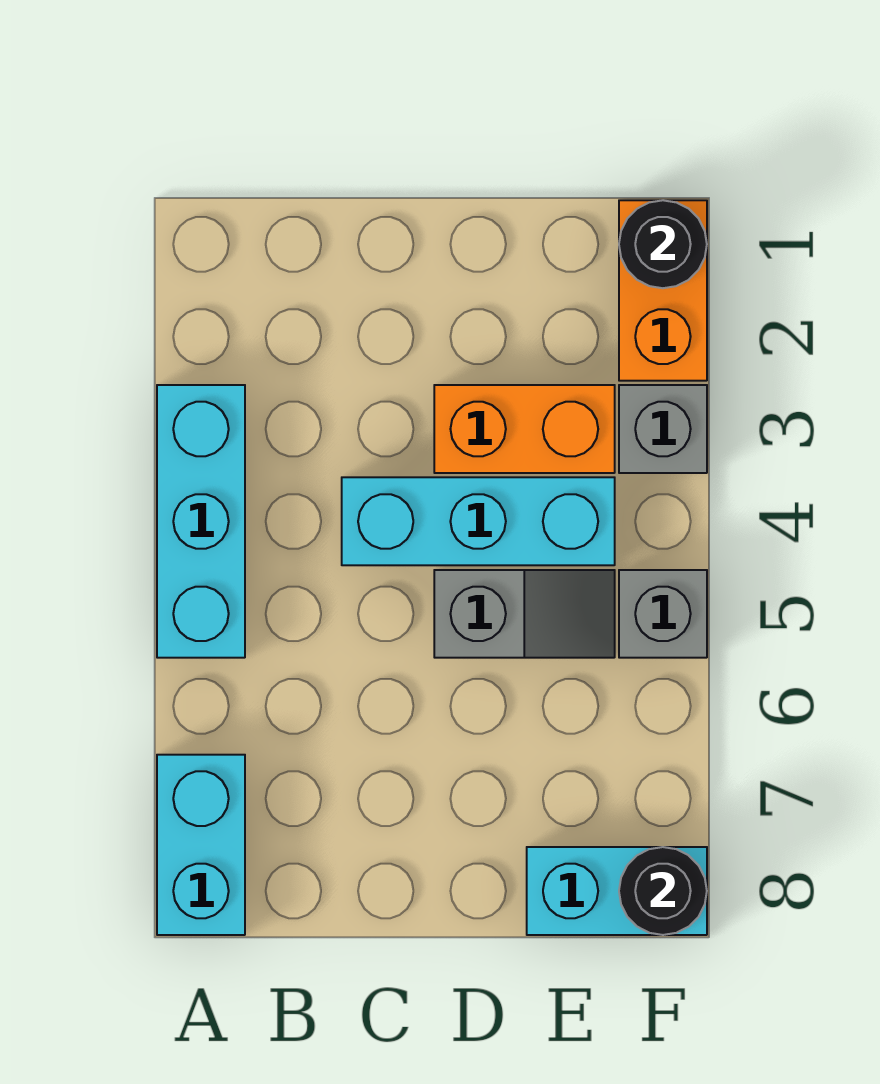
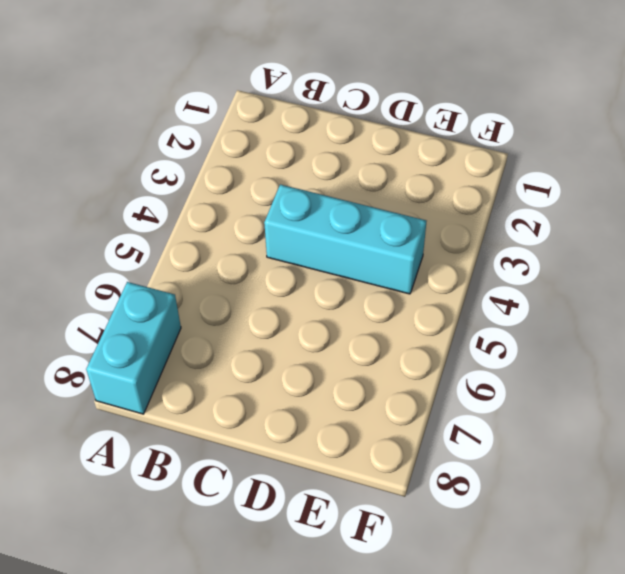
none -> cyan brick A3:A5 level 1
none -> orange brick D3:E3 level 1

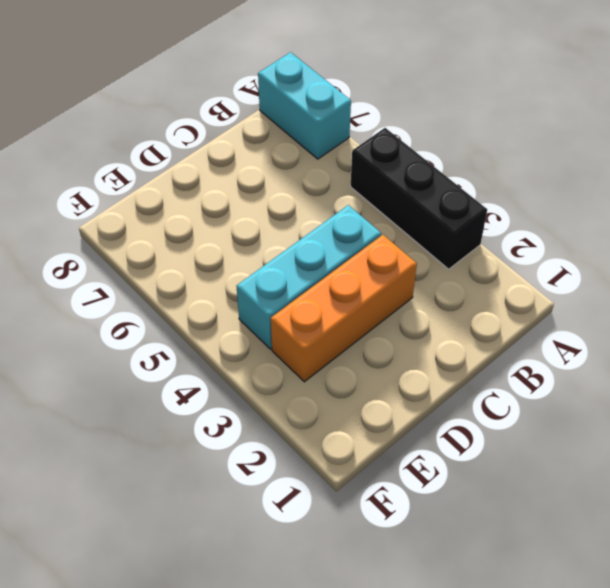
black brick A3:A5 level 1 -> cyan brick A3:A5 level 1
orange brick C3:E3 level 1 -> orange brick D3:E3 level 1
none -> grey slope D5:E5 level 1 top D
none -> cyan brick E8:F8 level 1

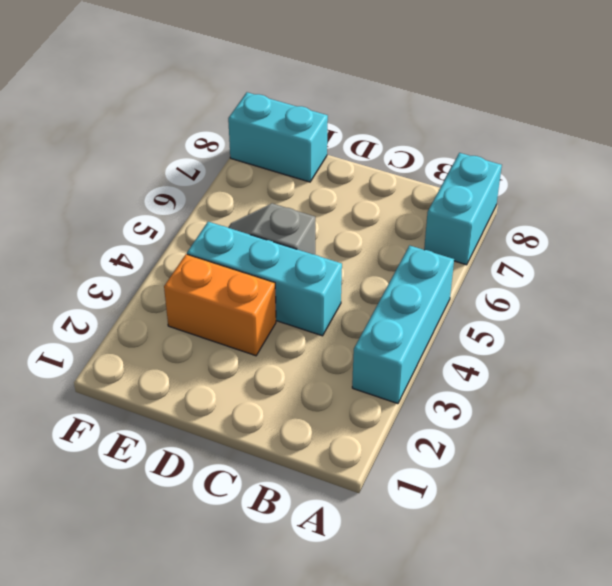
none -> orange brick F1:F2 level 1
none -> grey brick F3 level 1

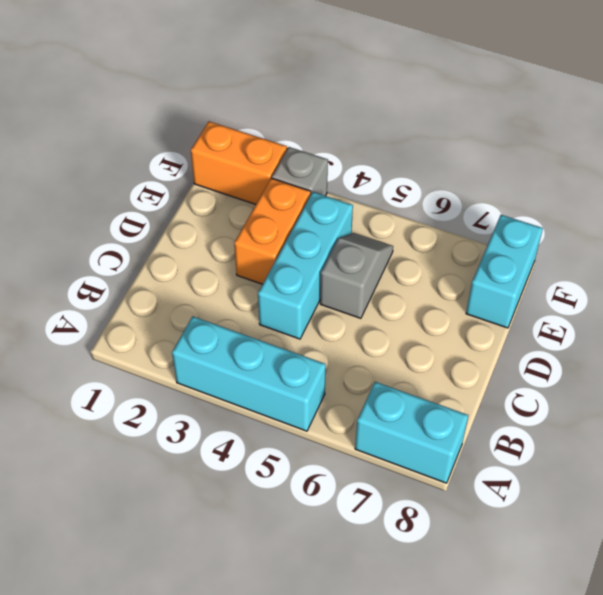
none -> grey brick F5 level 1
none -> black round brick F1 level 2

